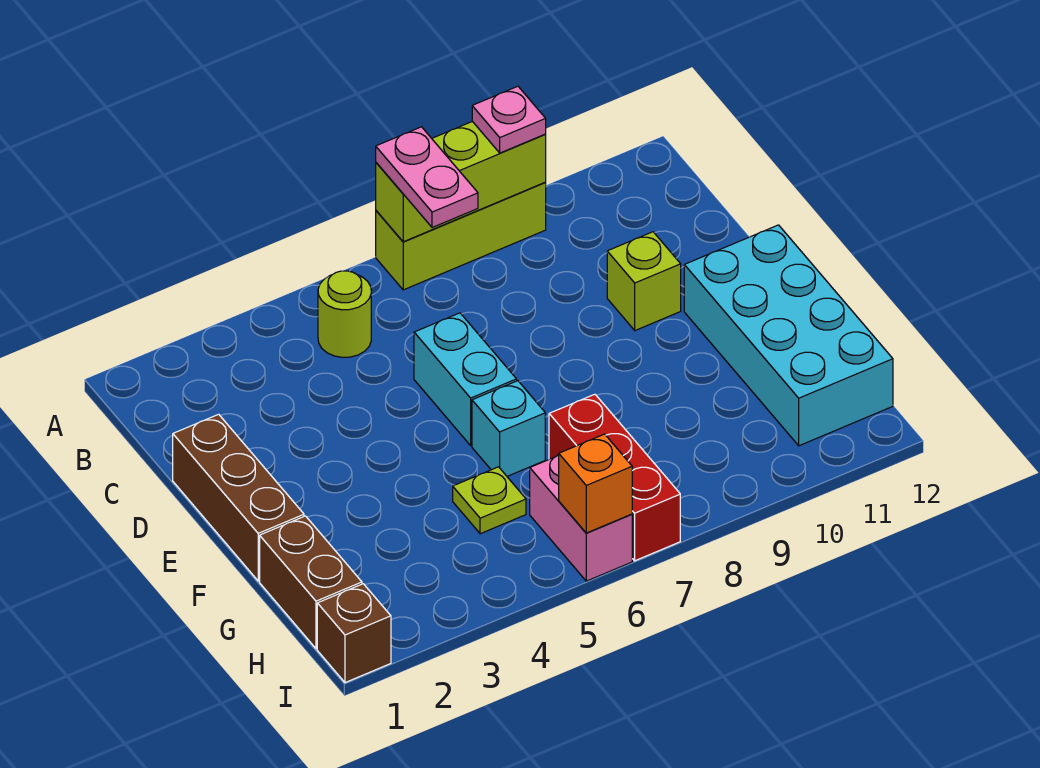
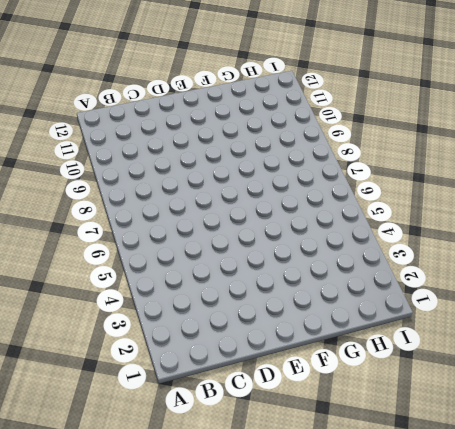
none -> lime brick A7:A9 level 1
none -> lime round brick B5 level 1
none -> brown brick D1:F1 level 1

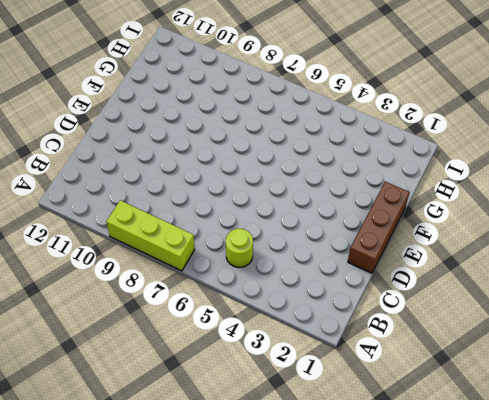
none -> cyan brick D6:E6 level 1
none -> lime brick D10 level 1
none -> cyan brick E11:H12 level 1

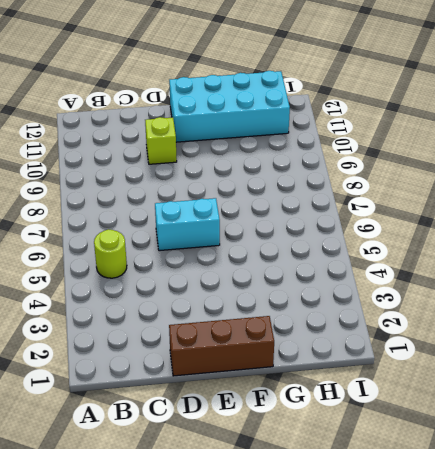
none -> lime brick A7:A9 level 1
none -> cyan brick F6 level 1
none -> brown brick G1:H1 level 1

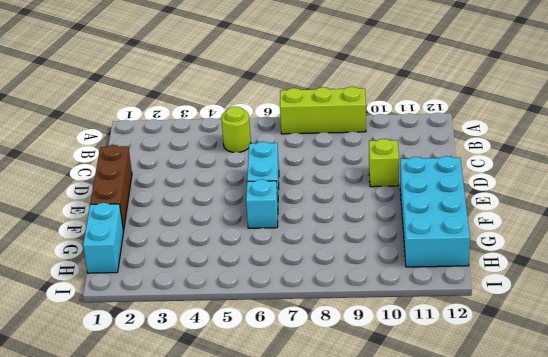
cyan brick G1:H1 level 1 -> brown brick G1:H1 level 1
none -> lime plate G5 level 1
none -> red brick G7:I7 level 1
none -> pink brick H6:I6 level 1

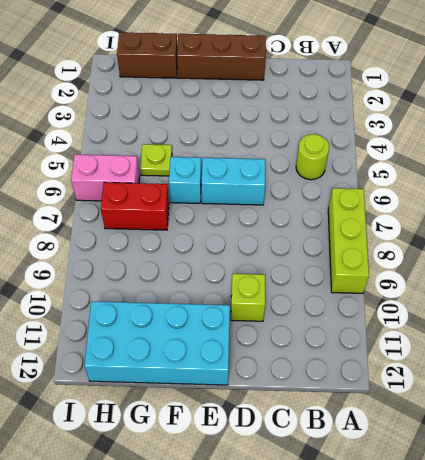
red brick G7:H7 level 1 -> red brick G7:I7 level 1
none -> brown brick I1 level 1
none -> lime brick A7:A9 level 2
none -> orange brick I6 level 2

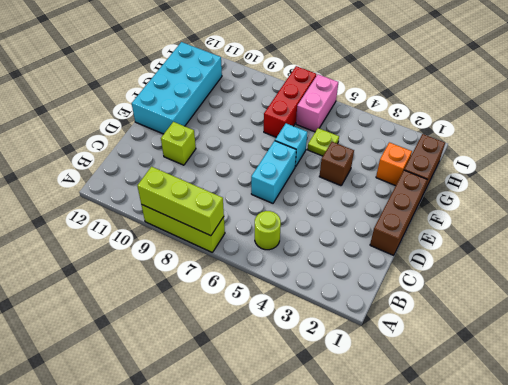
brown brick F4 level 1 -> brown brick I1 level 1
orange brick G2 level 1 -> orange brick I6 level 2
none -> pink plate A7:B7 level 3
none -> pink plate A9 level 3

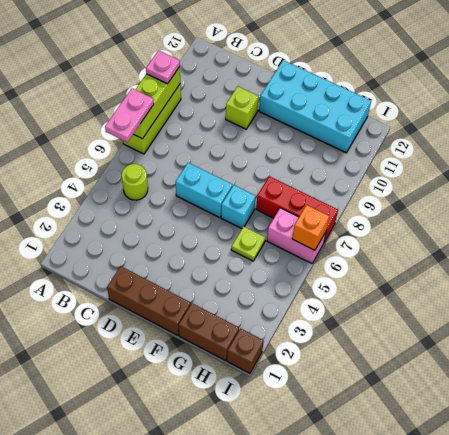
pink plate A6:A7 level 3 -> pink plate A7:B7 level 3

